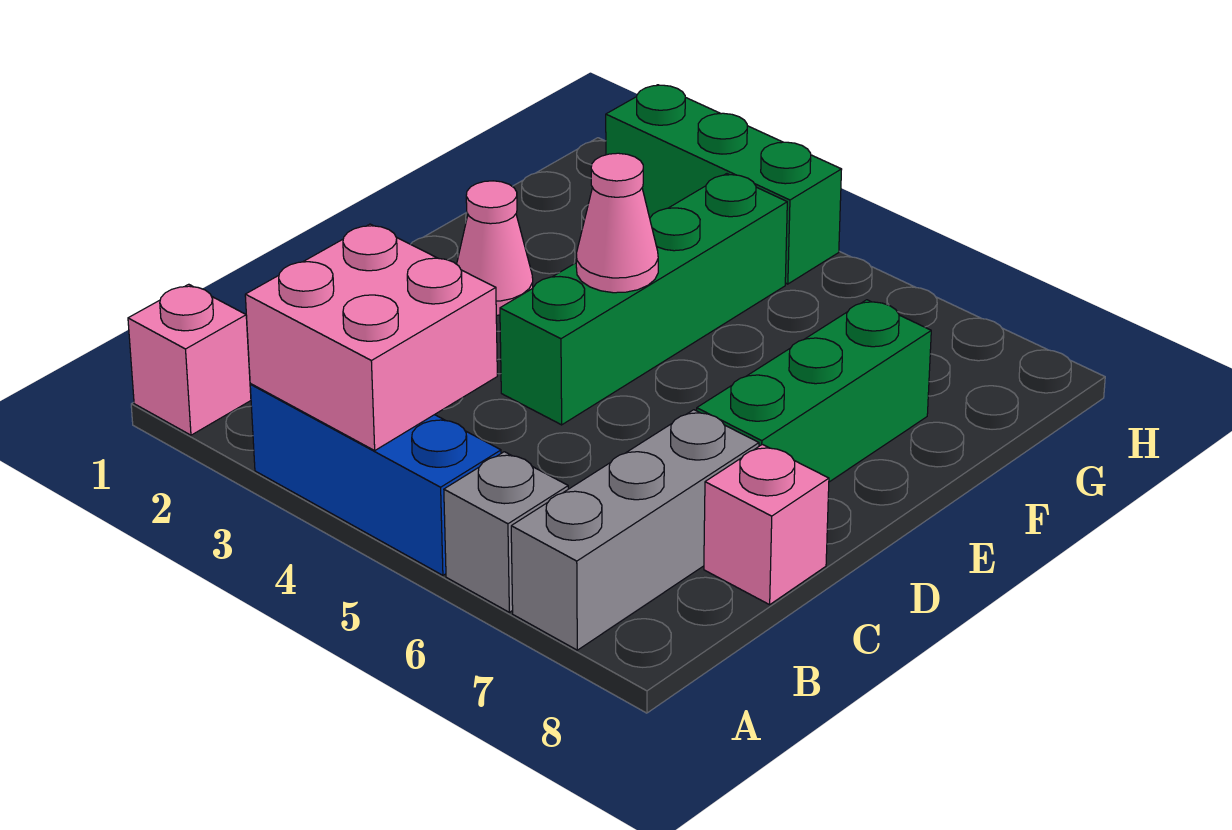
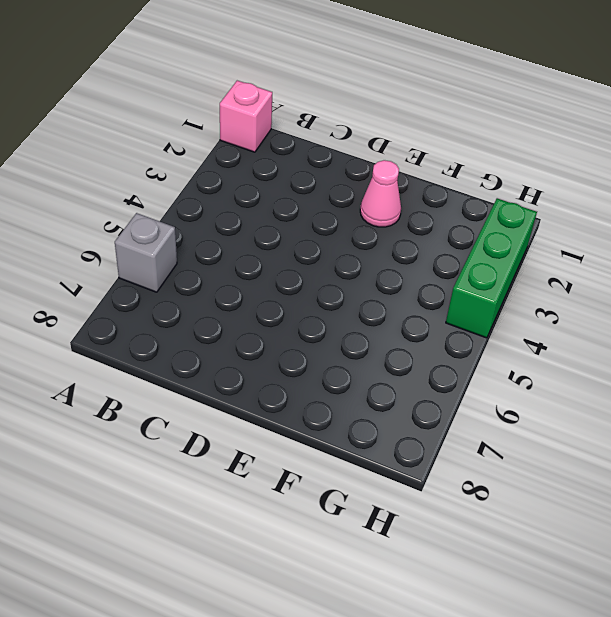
none -> blue brick A3:A5 level 1
none -> grey brick A7:C7 level 1

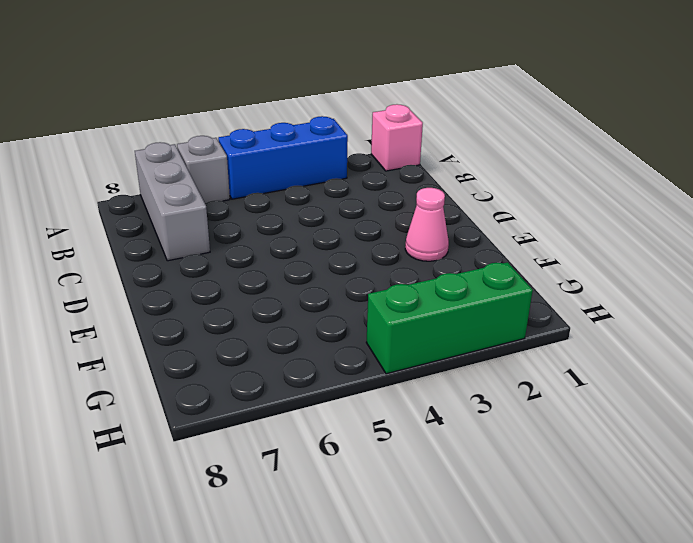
none -> pink brick C8 level 1
none -> green brick D4:G4 level 1

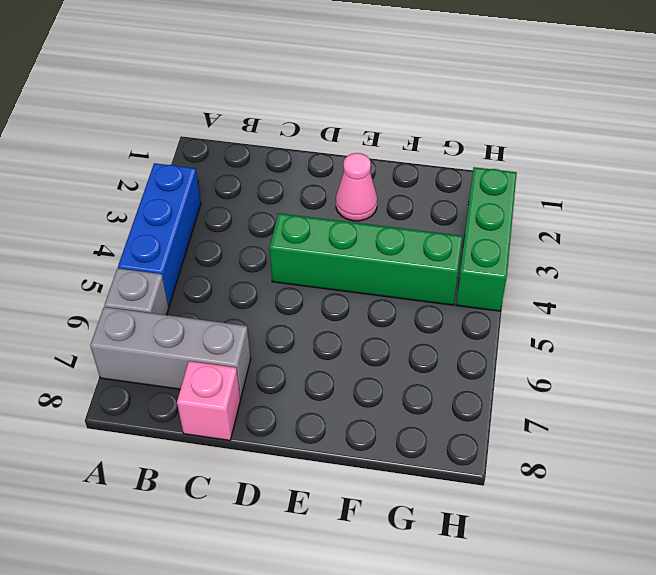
none -> pink brick A1 level 1
none -> green brick D7:F7 level 1

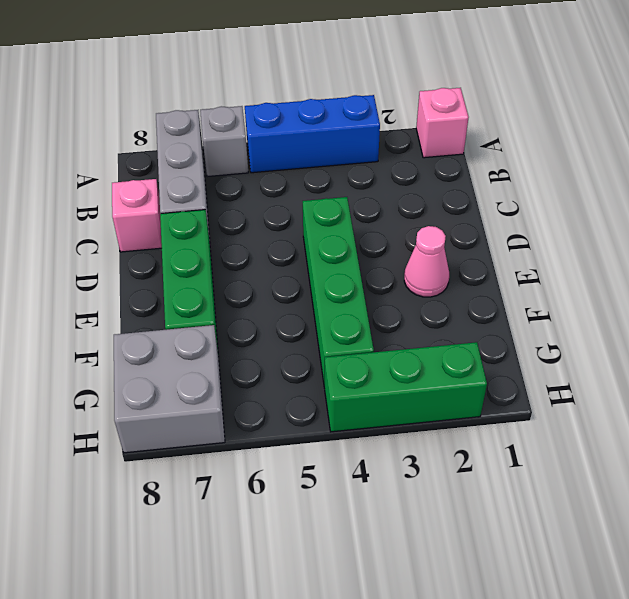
grey brick G7:H8 level 1 -> none
none -> pink brick A3:B4 level 2
none -> pink cone E4 level 2

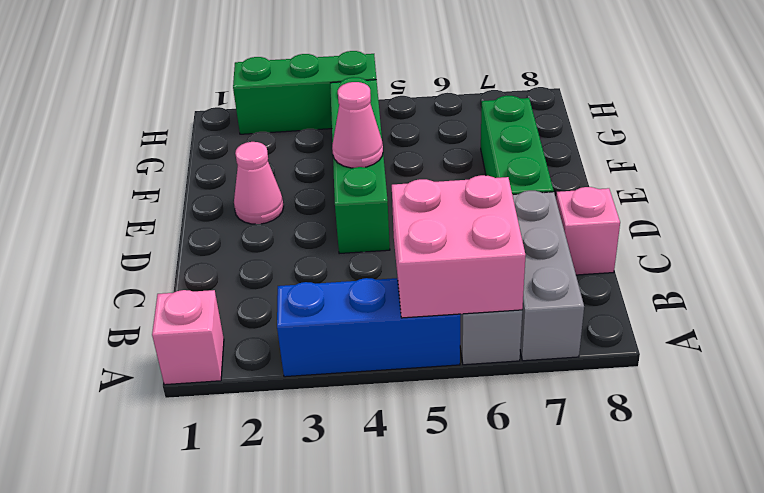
pink brick A5:B6 level 2 -> pink brick A3:B4 level 2

